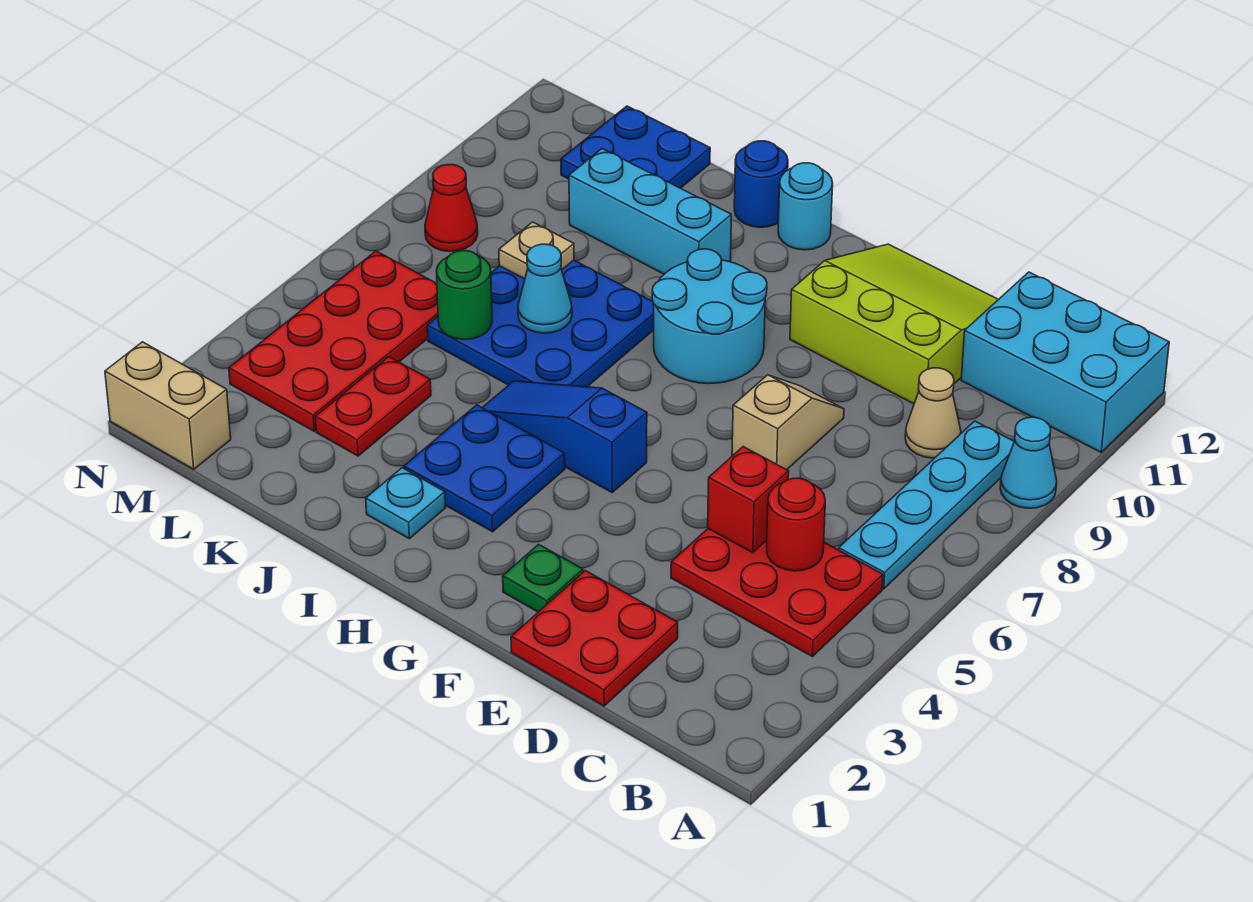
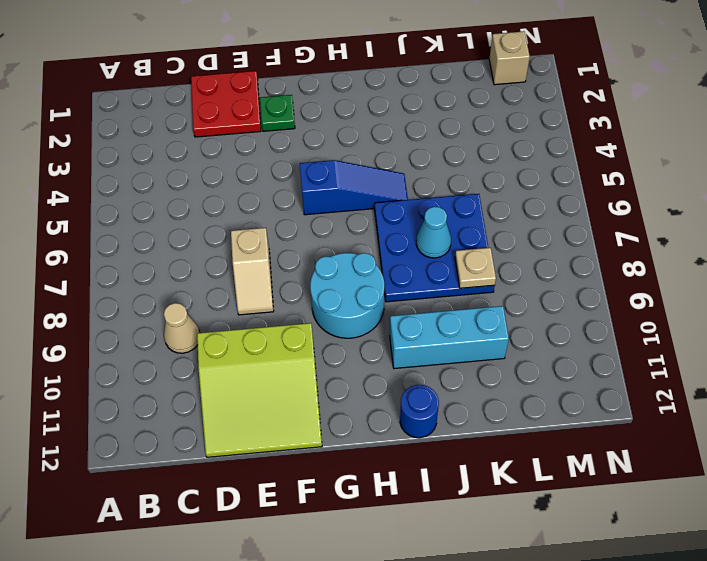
tan brick M1 level 1 -> tan brick M1:N1 level 1
none -> cyan cone A9 level 1
none -> cyan brick A11:C12 level 1
none -> red plate B4:D5 level 1

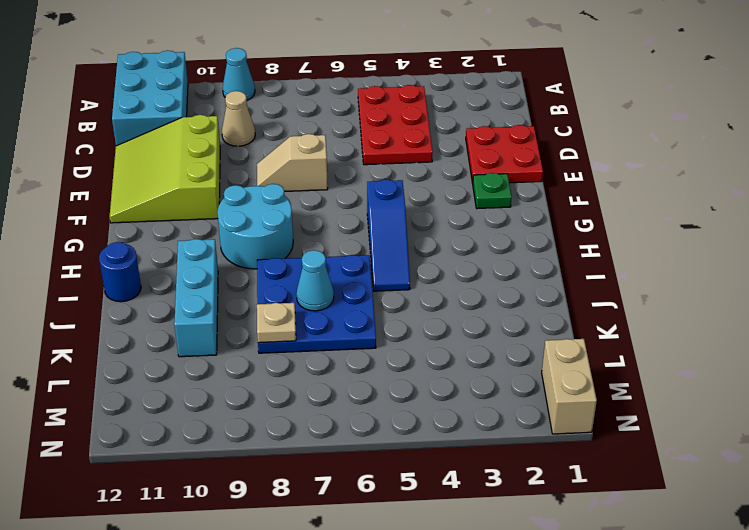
none -> cyan plate B6:B9 level 1
none -> blue plate H3:I4 level 1
none -> cyan round brick H12 level 1

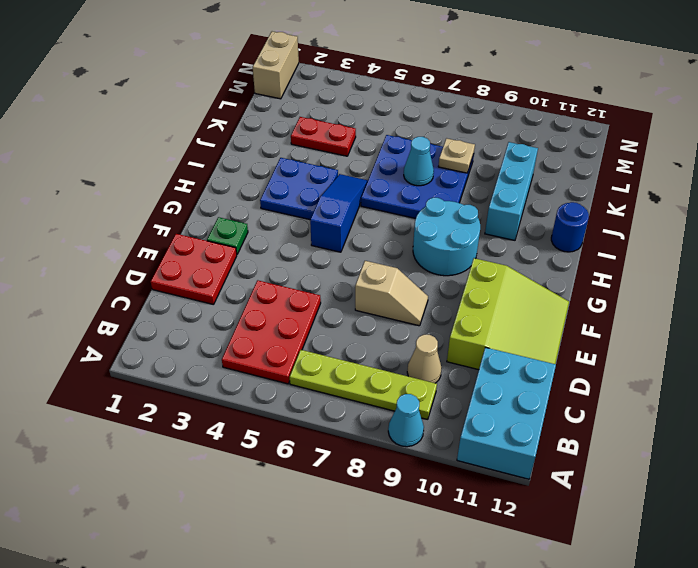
lime plate B6:B9 level 1 -> cyan plate B6:B9 level 1
none -> cyan round brick H12 level 1
none -> cyan plate I2 level 1
none -> blue plate K11:L12 level 1

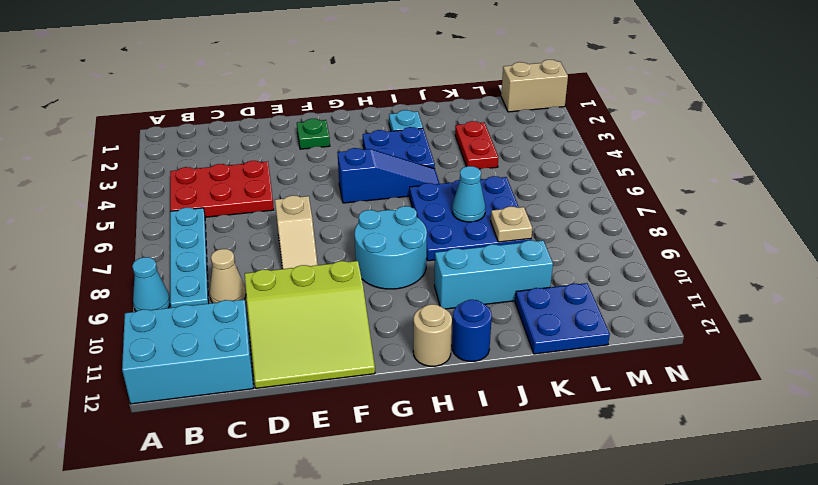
tan round brick H12 level 1 -> cyan round brick H12 level 1
none -> red plate D1:E2 level 1
none -> red plate L3:M6 level 1
none -> red cone M8 level 1

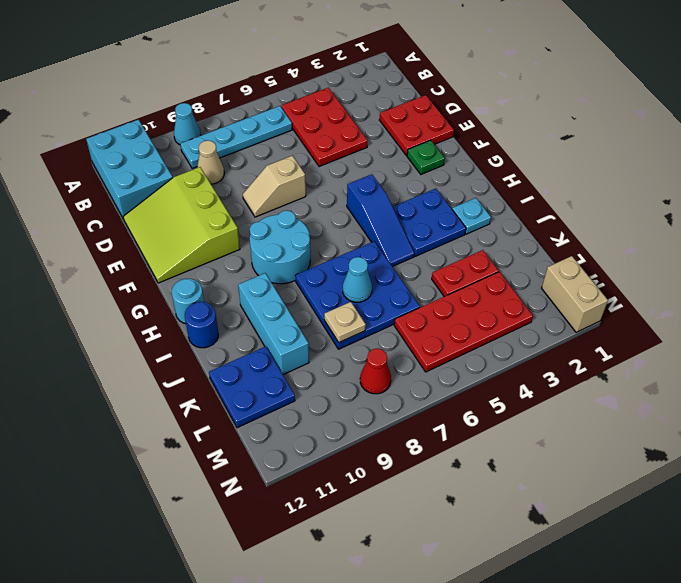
none -> red round brick C5 level 2
none -> red brick D5 level 2
none -> green round brick K6 level 2

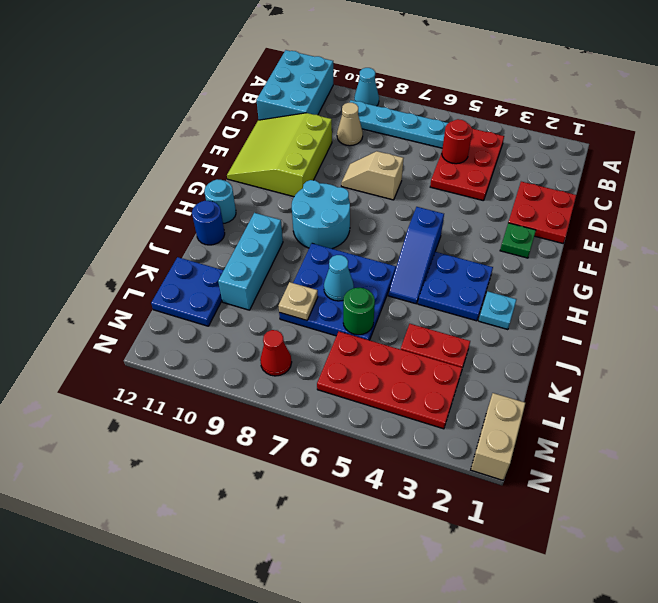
none -> red brick D5 level 2

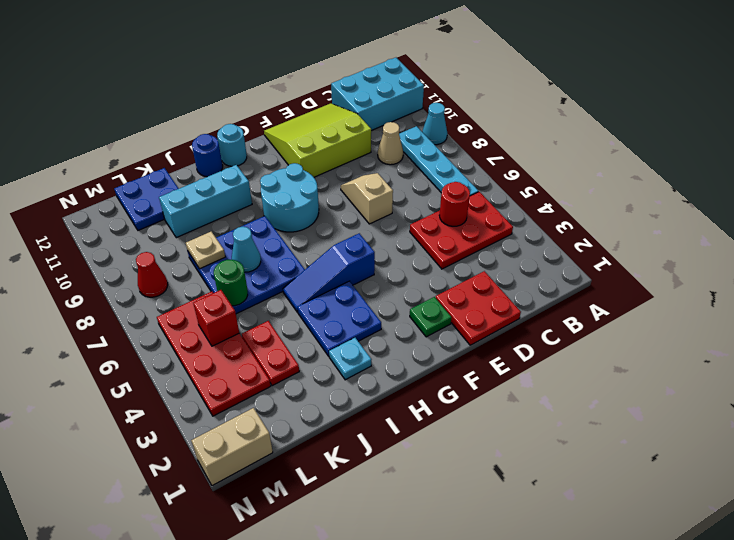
red brick L5 level 2 -> red brick D5 level 2

